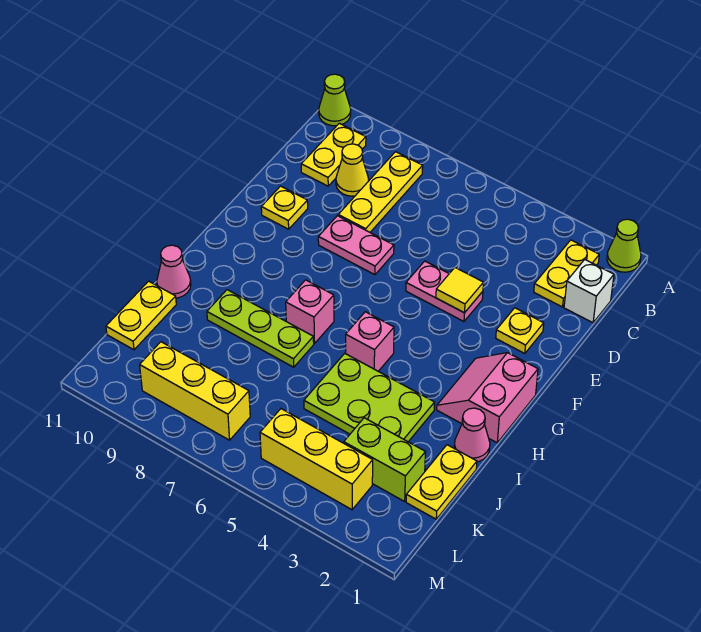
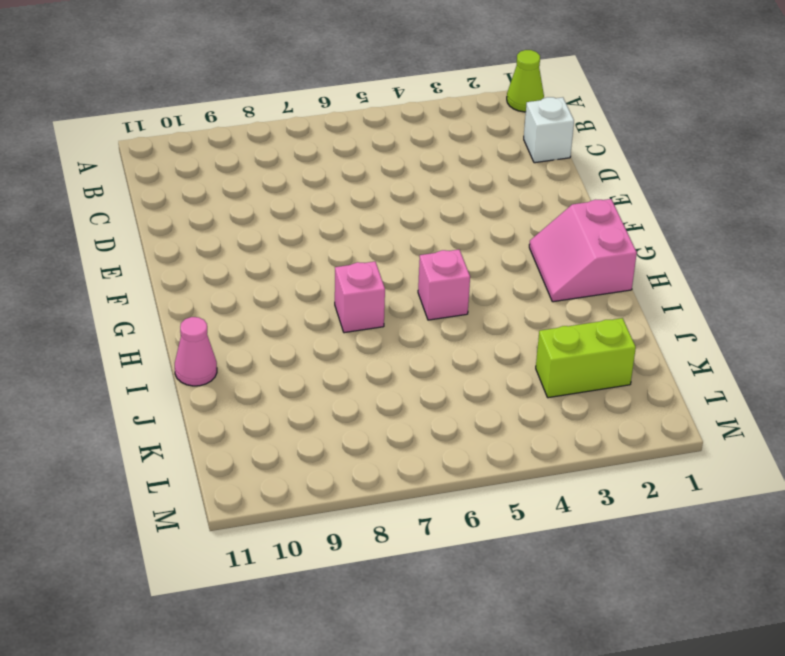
none -> lime cone A11 level 1
none -> yellow plate B2:C2 level 1
none -> yellow plate B8:D8 level 1

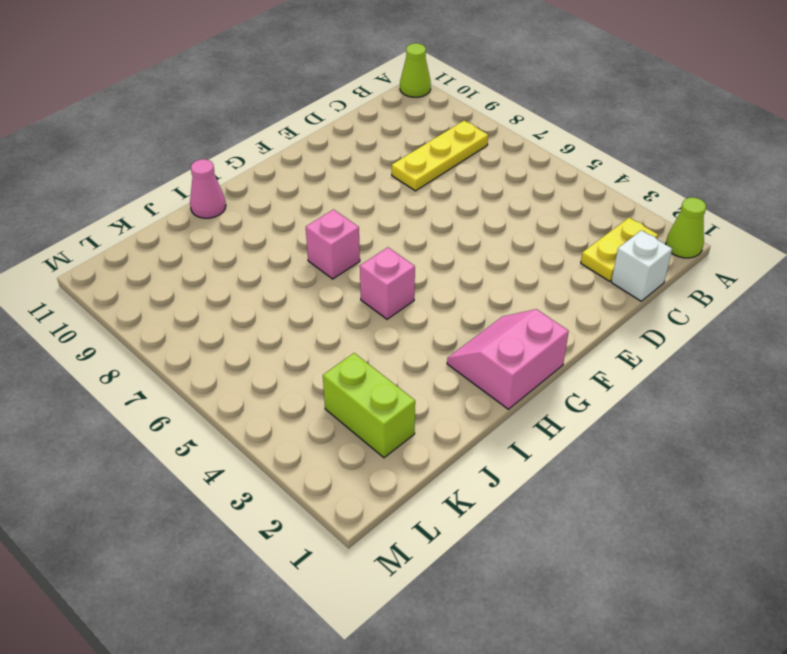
none -> yellow plate B10:C10 level 1
none -> yellow cone C9 level 1
none -> yellow plate E2 level 1

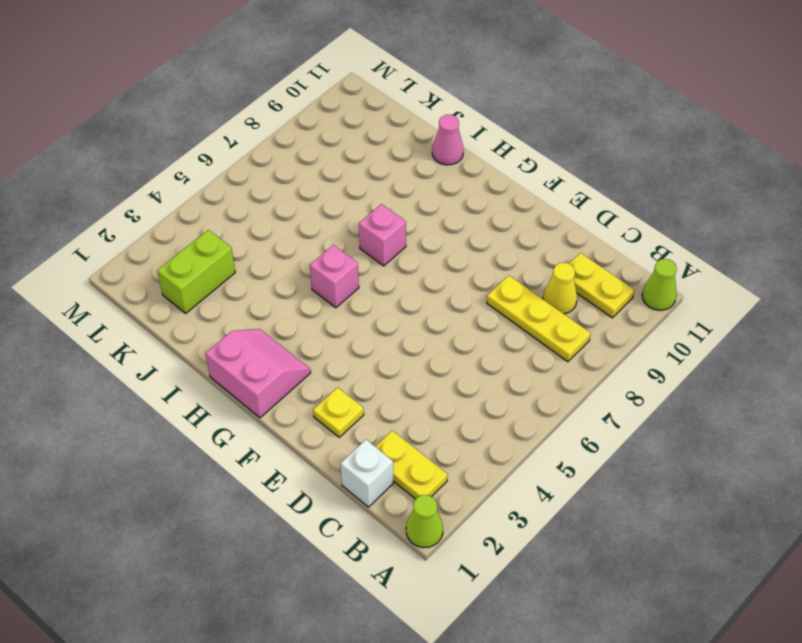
none -> pink plate E4:E5 level 1
none -> pink plate E7:E8 level 1
none -> yellow plate E10 level 1

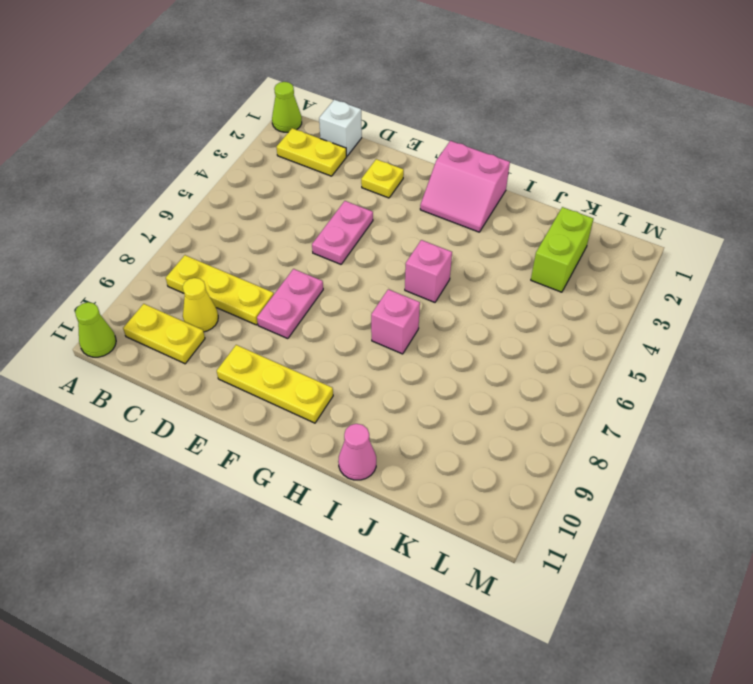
yellow plate E10:G10 level 1 -> yellow plate E10 level 1
none -> pink cone I1 level 1
none -> lime plate I3:J5 level 1
none -> lime plate I7:I9 level 1

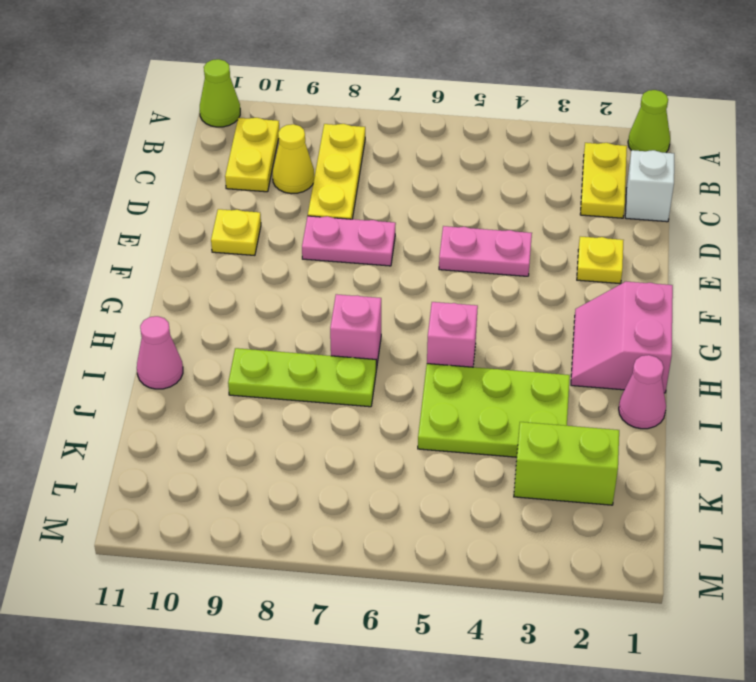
none -> yellow plate J1:K1 level 1
none -> yellow plate J11:K11 level 1
none -> yellow brick L3:L5 level 1

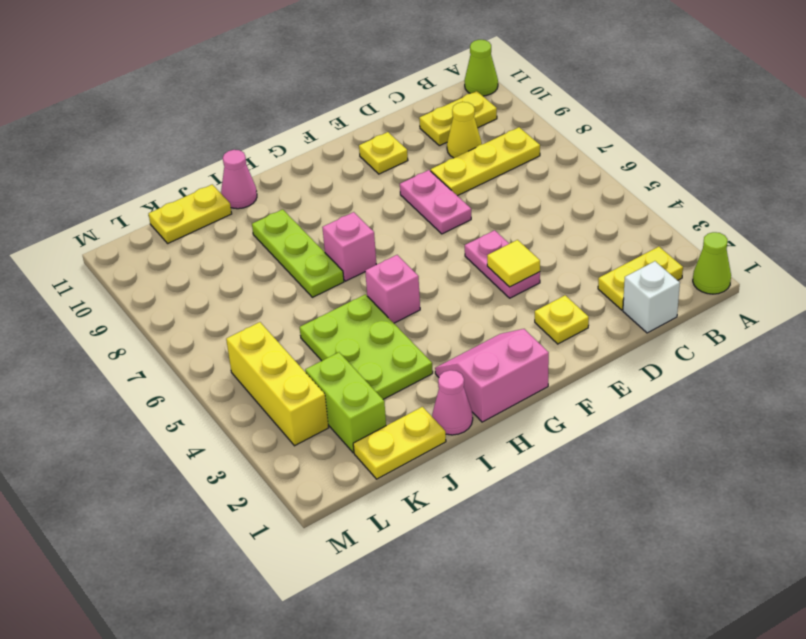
none -> yellow brick L7:L9 level 1

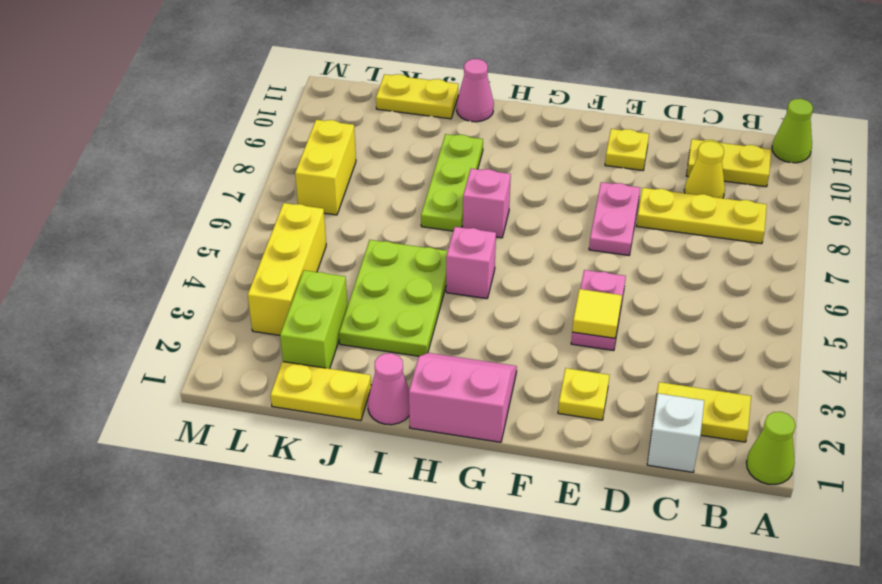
yellow brick L7:L8 level 1 -> yellow brick L7:L9 level 1

